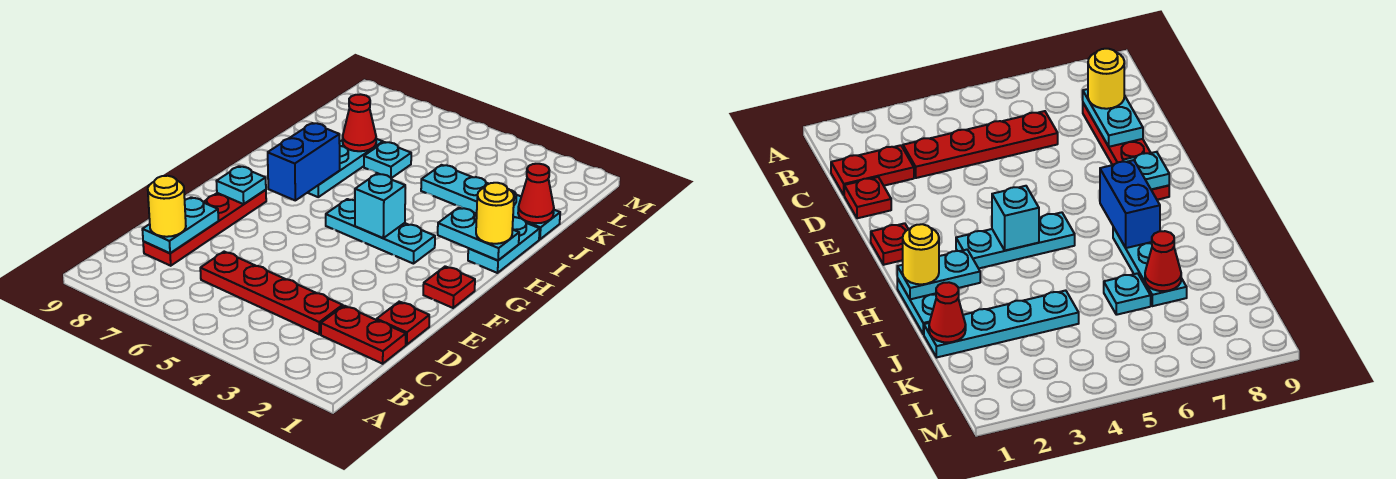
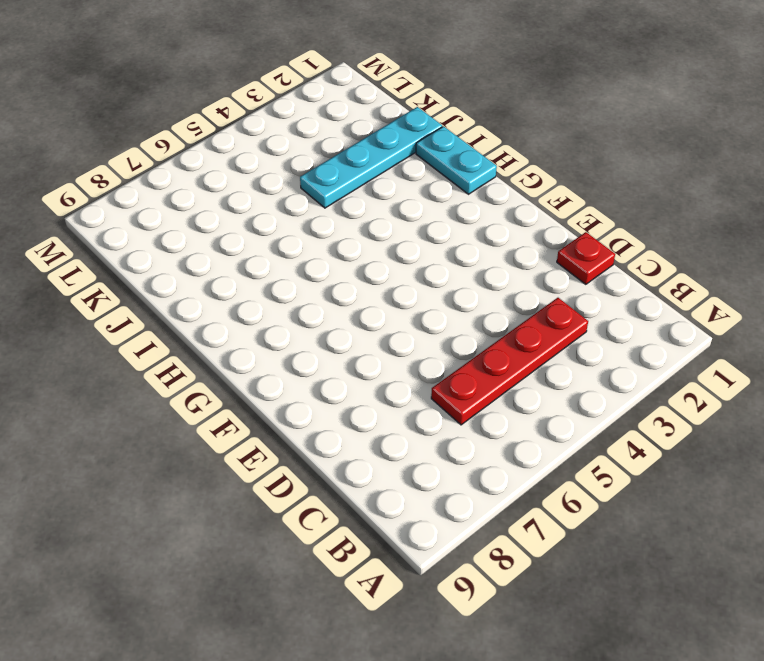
none -> red plate C1:C2 level 1
none -> red plate C8:F8 level 1
none -> red plate F1 level 1

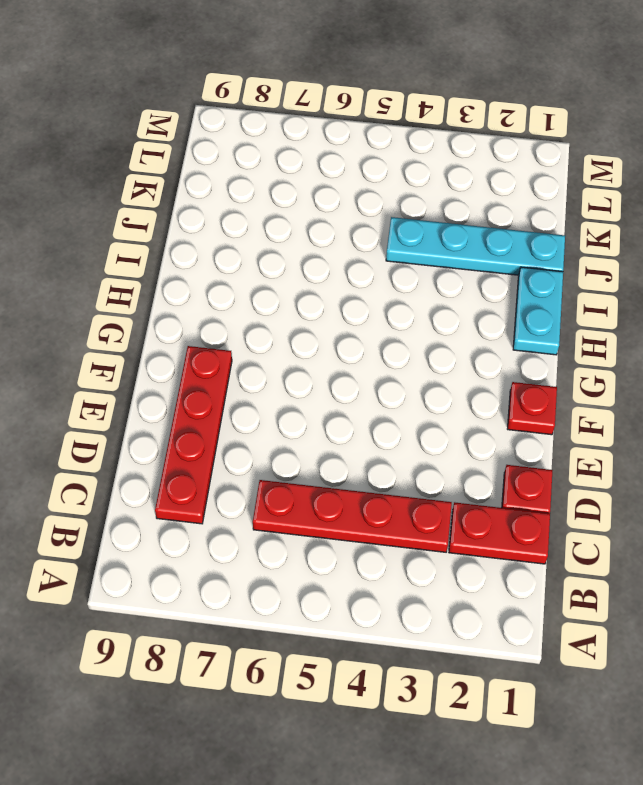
none -> cyan plate G3:G5 level 1
none -> cyan plate H7:J7 level 1
none -> cyan plate J6 level 1

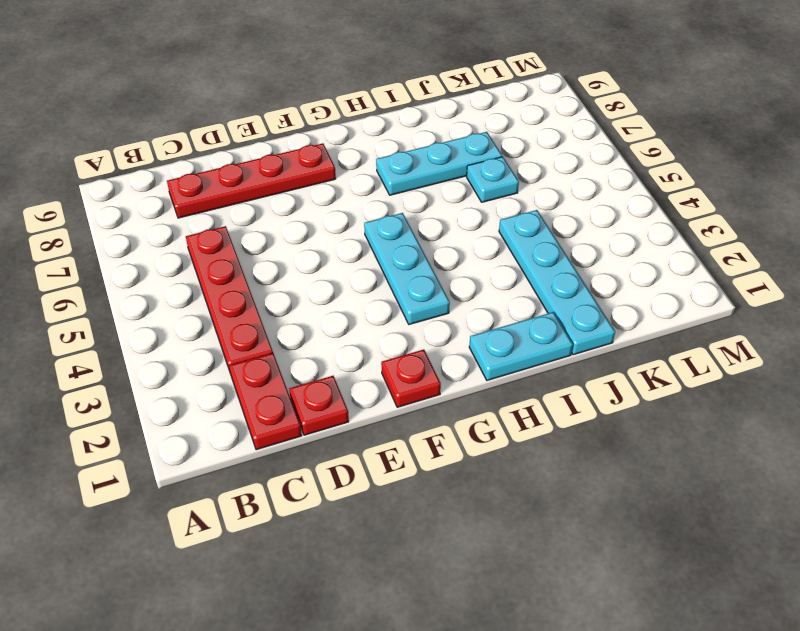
none -> cyan plate C8:D8 level 2
none -> cyan plate F8 level 2
none -> cyan brick G4 level 2

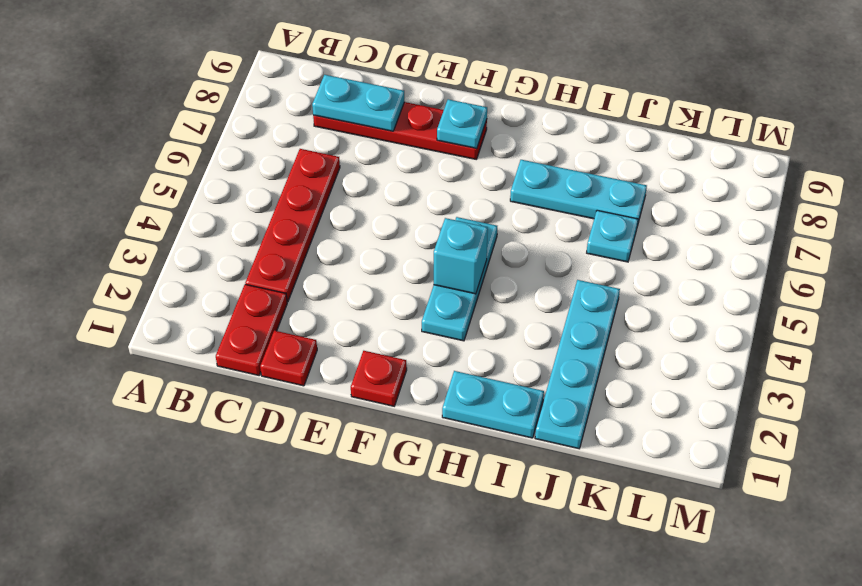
none -> blue brick G7:H7 level 2
none -> cyan plate H1:H2 level 2
none -> red cone J1 level 2

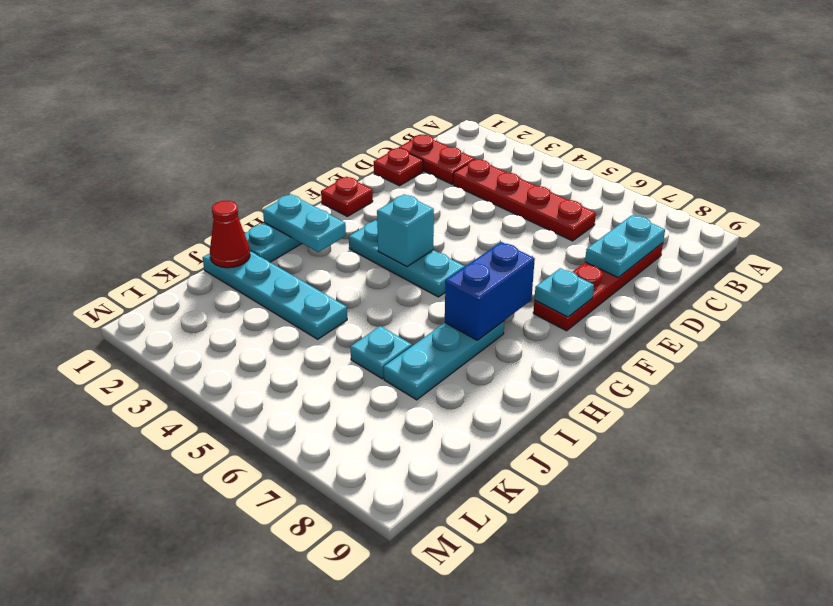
none -> red cone J7 level 2
none -> yellow round brick C8 level 3
none -> yellow round brick H1 level 3

